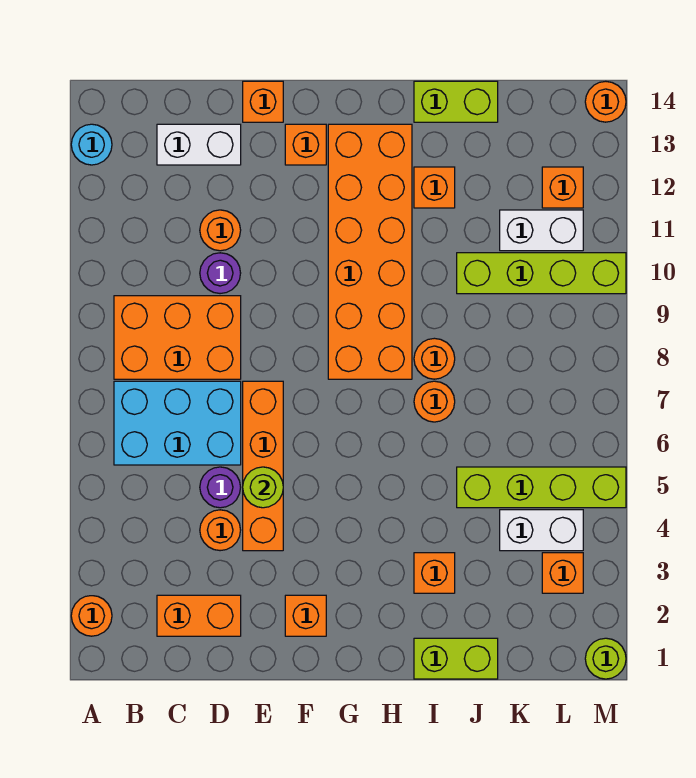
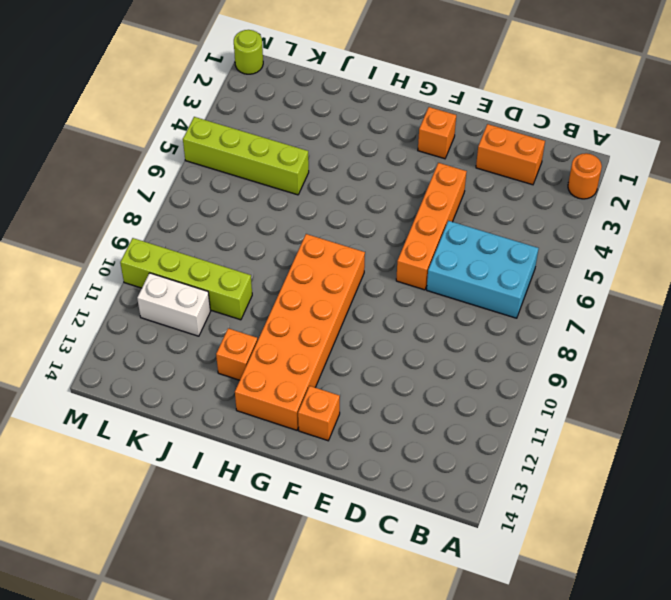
none -> cyan round brick A13 level 1
none -> orange brick B8:D9 level 1
none -> white brick C13:D13 level 1
none -> orange round brick D4 level 1

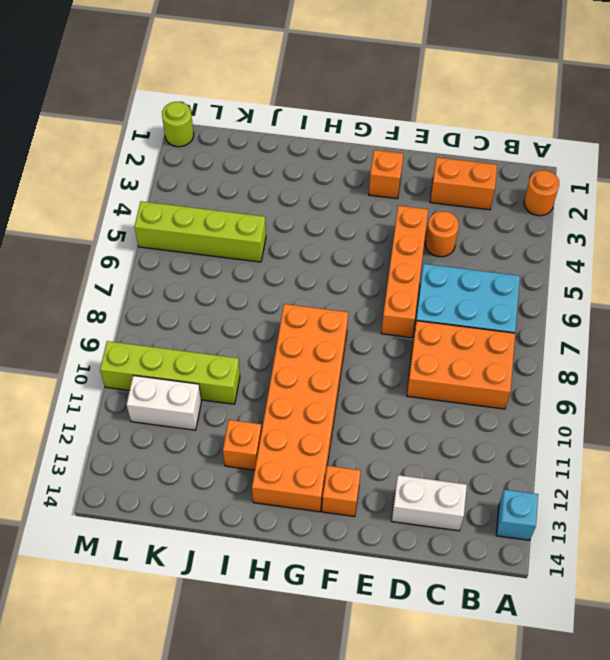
cyan brick A13 level 1 -> cyan round brick A13 level 1
none -> purple round brick D5 level 1
none -> purple round brick D10 level 1
none -> orange round brick D11 level 1
none -> orange brick E14 level 1

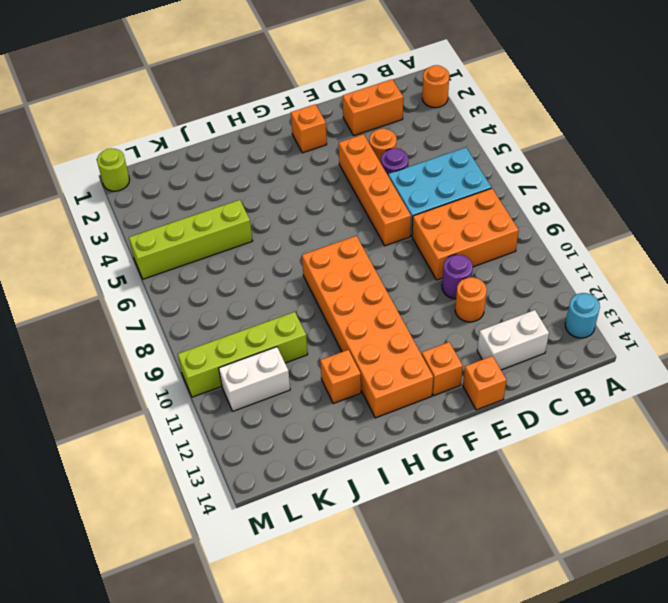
none -> lime brick I1:J1 level 1
none -> orange brick I3 level 1
none -> orange round brick I7 level 1
none -> orange round brick I8 level 1

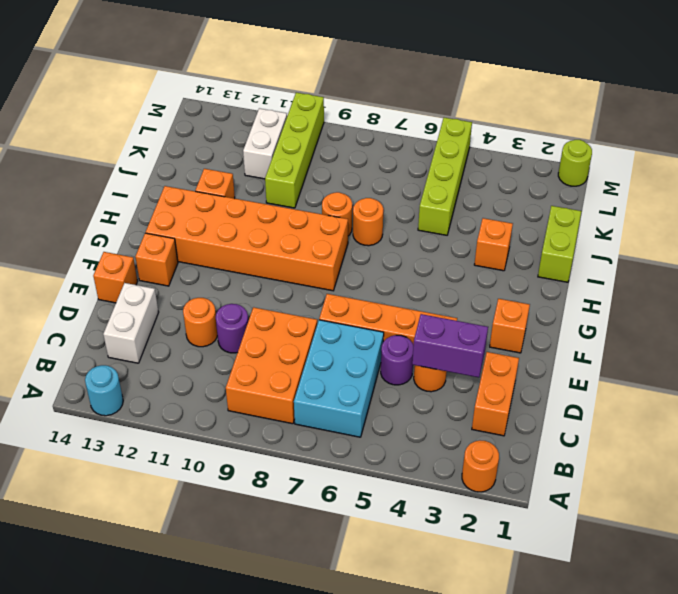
purple brick D3:D4 level 2 -> none
none -> lime brick I14:J14 level 1
none -> white brick K4:L4 level 1
none -> orange brick L3 level 1
none -> orange brick L12 level 1

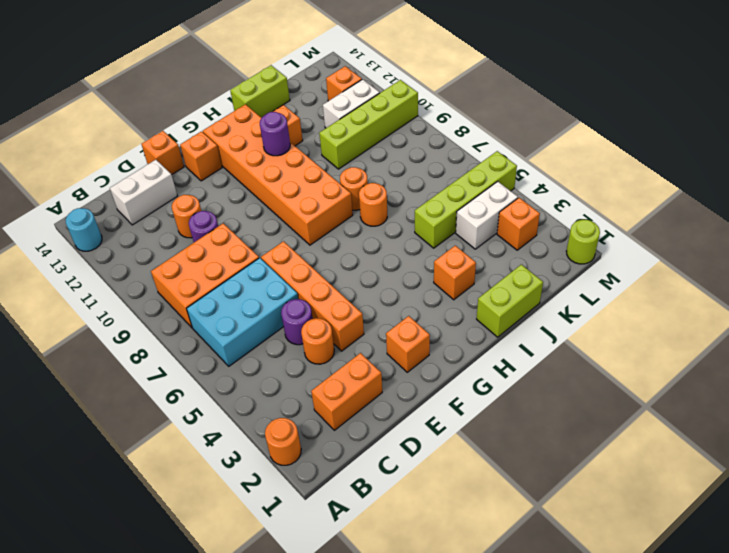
purple round brick H11 level 2 -> none
none -> orange round brick M14 level 1
none -> lime round brick E5 level 2

